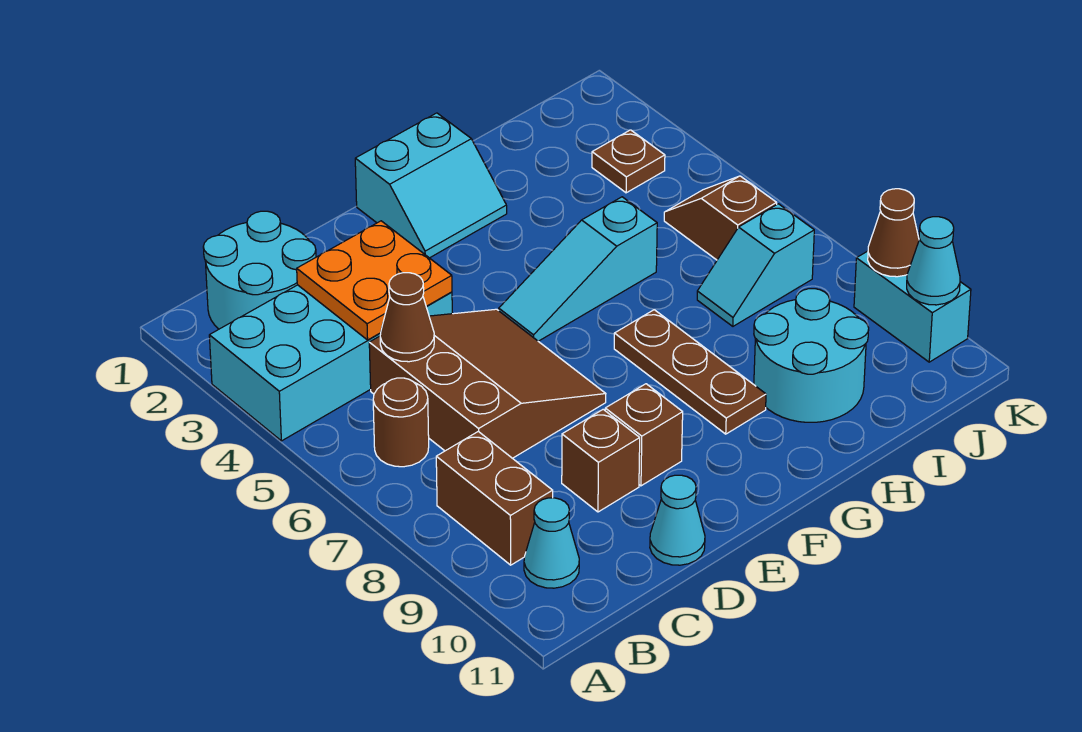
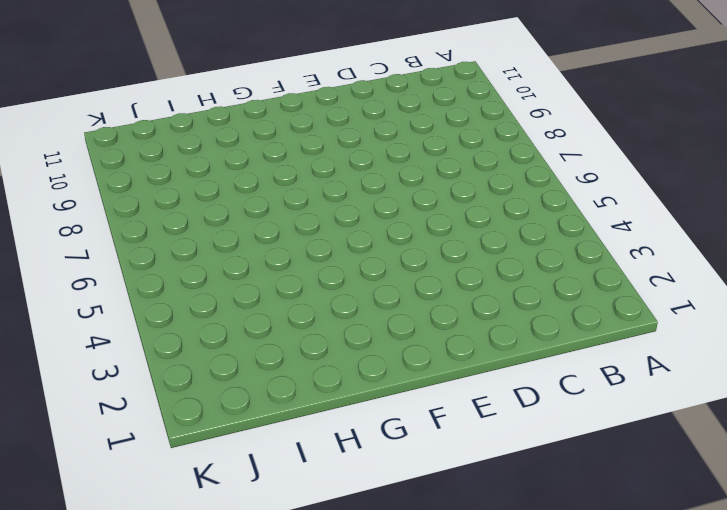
none -> cyan brick A3:D4 level 1
none -> cyan round brick B1:C2 level 1
none -> brown round brick B6 level 1

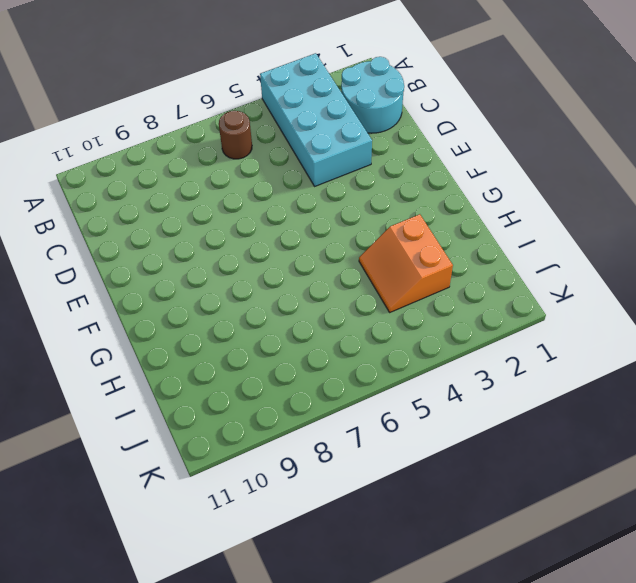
orange slope H3:I4 level 1 top 3 -> none
none -> brown brick B8:B9 level 1
none -> cyan cone B10 level 1
none -> brown slope C5:E7 level 1 top C

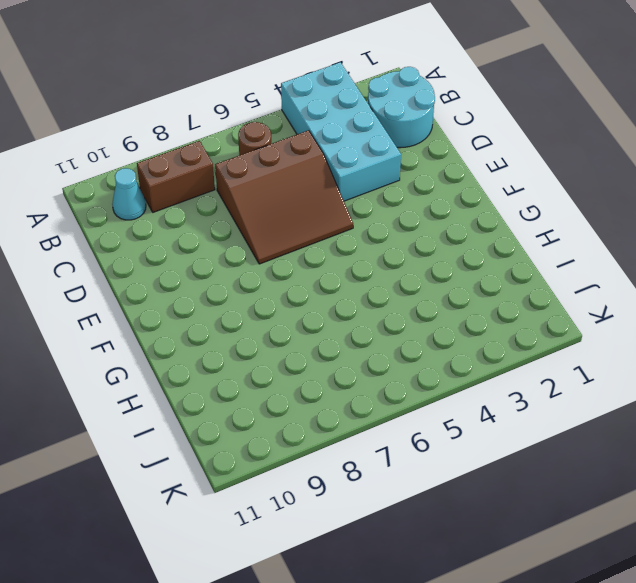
none -> brown brick D9 level 1
none -> cyan cone D11 level 1
none -> brown brick E9 level 1

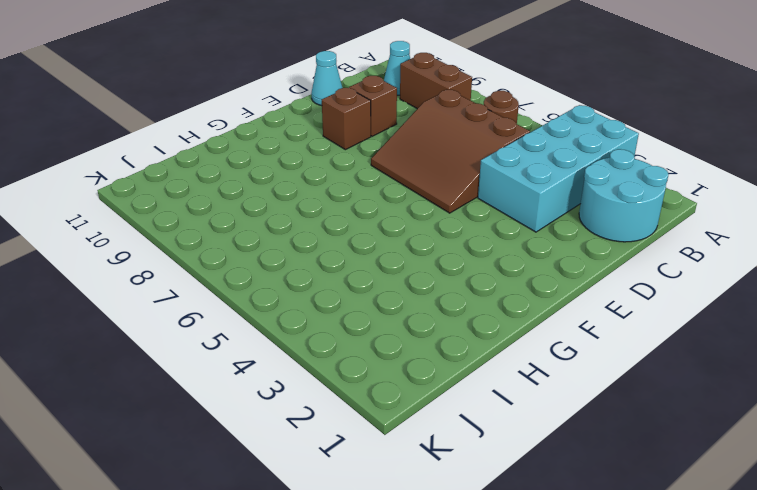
none -> cyan slope F1:G2 level 1 top 1
none -> cyan slope F5:H5 level 1 top H
none -> brown plate G7:G9 level 1

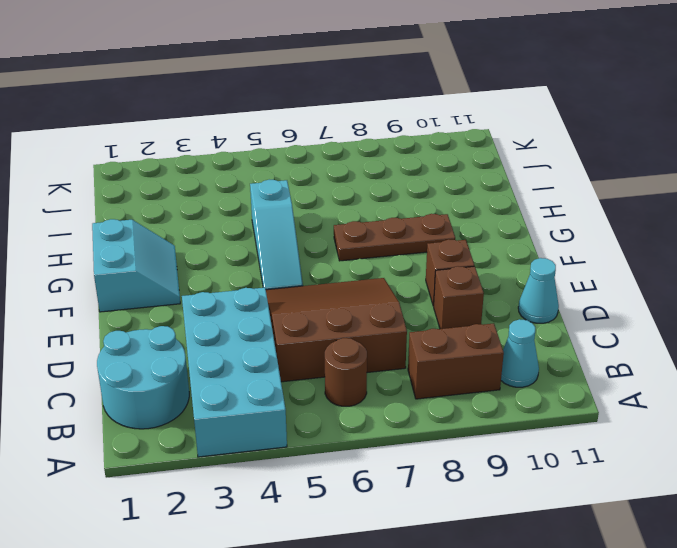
none -> cyan round brick H9:I10 level 1
none -> cyan slope I7:J7 level 1 top J
none -> brown plate J3 level 1

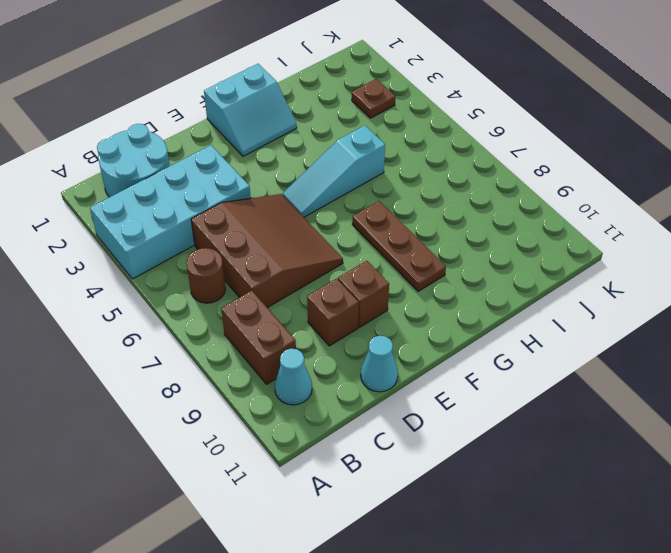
none -> cyan round brick H9:I10 level 1
none -> cyan slope I7:J7 level 1 top J
none -> brown slope J5:J6 level 1 top 6

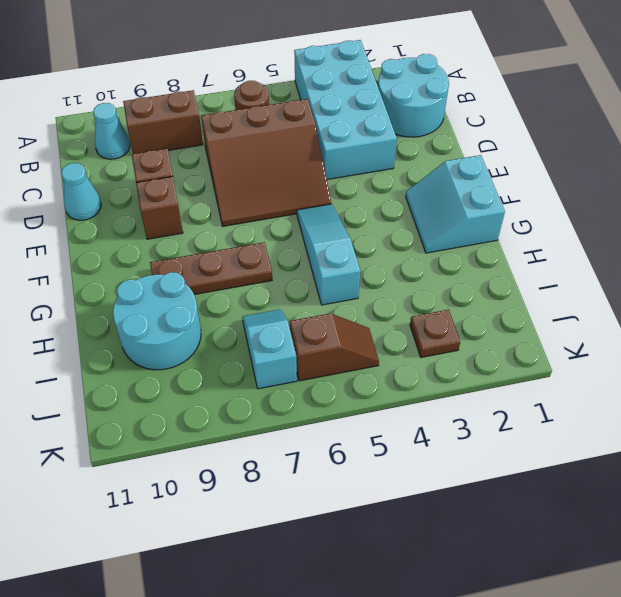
none -> cyan brick K9:K10 level 1
none -> orange plate C3:D4 level 2
none -> brown cone C5 level 2

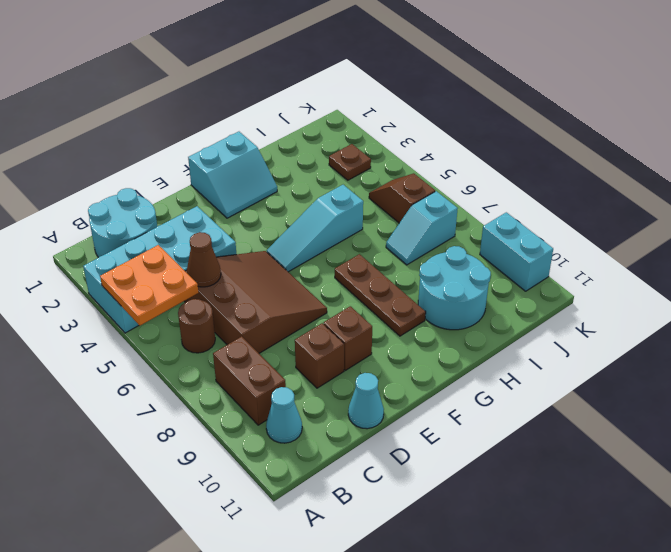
orange plate A4:B5 level 2 -> orange plate C3:D4 level 2
none -> brown cone K9 level 2
none -> cyan cone K10 level 2

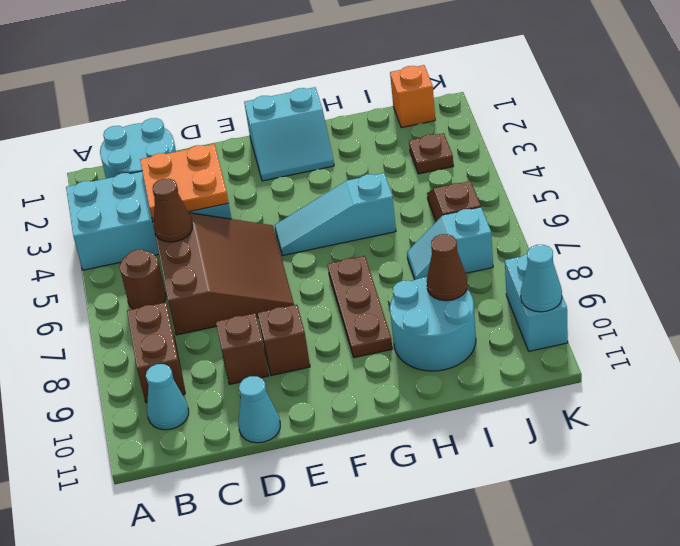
brown cone I9 level 2 -> brown cone K9 level 2
orange brick J1 level 1 -> none

